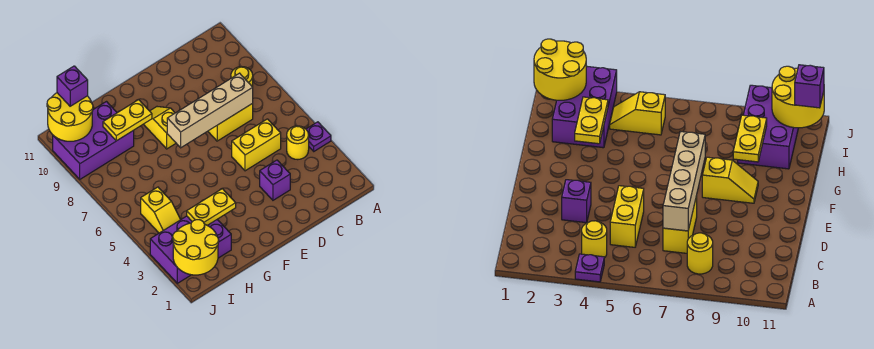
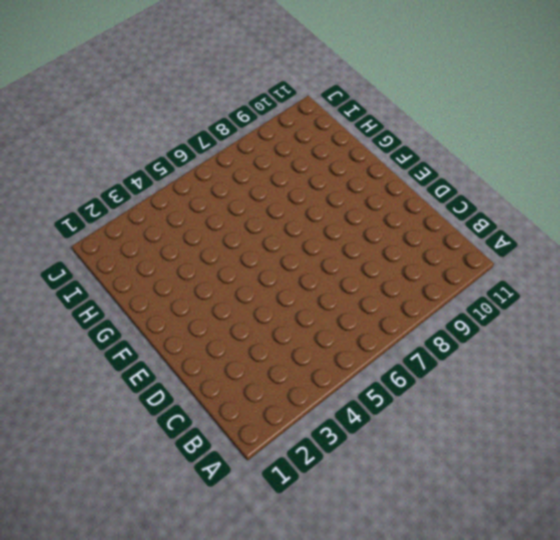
none -> purple plate A4 level 1
none -> yellow round brick B4 level 1
none -> yellow round brick B8 level 1

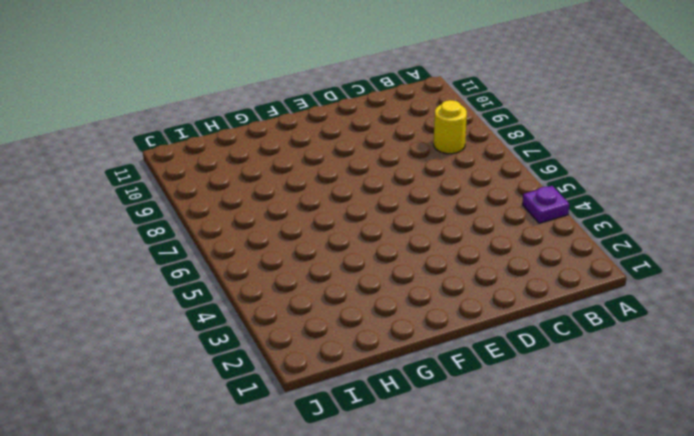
none -> yellow round brick B4 level 1
none -> yellow brick C5:D5 level 1
none -> yellow brick C7:D7 level 1

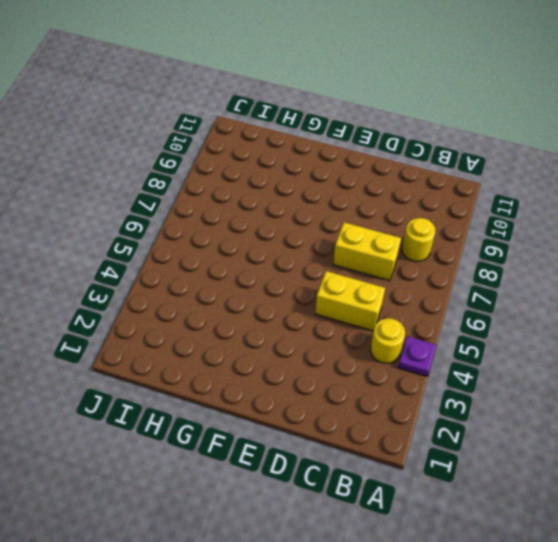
none -> purple brick D3 level 1
none -> yellow slope F8:F9 level 1 top 8
none -> purple brick H2:J3 level 1

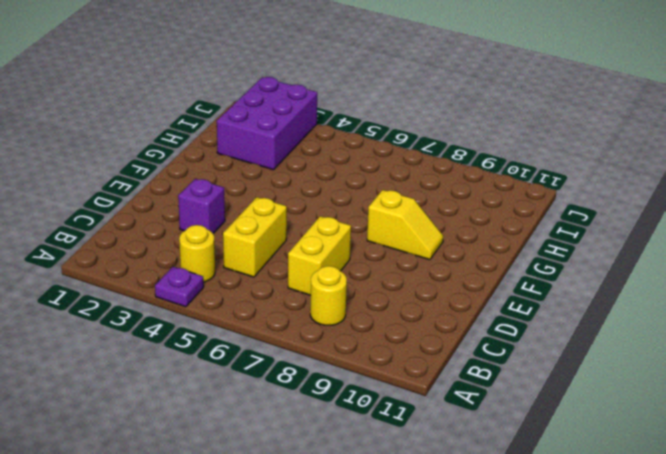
none -> purple brick H9:J10 level 1
none -> yellow slope I4:I5 level 1 top 5
none -> tan brick C7:F7 level 2

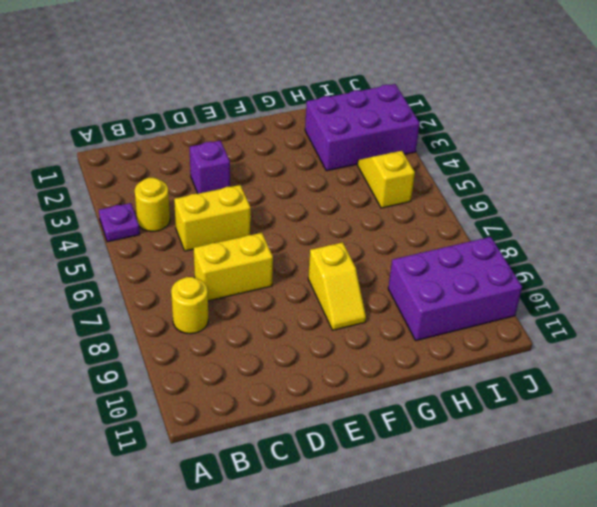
none -> tan brick C7:F7 level 2
none -> yellow plate G3:H3 level 2
none -> yellow plate G9:H9 level 2

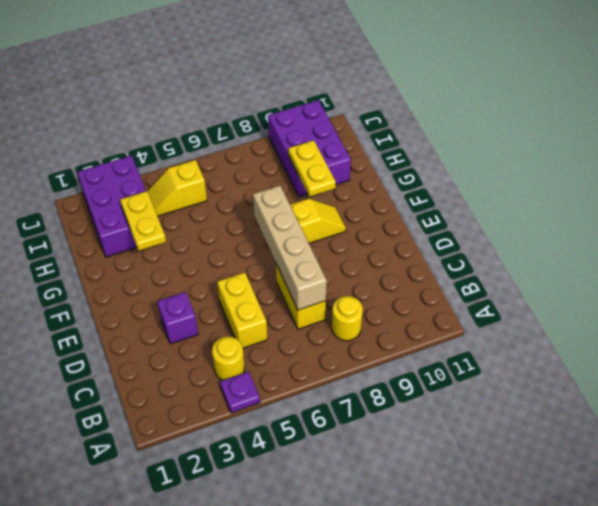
none -> yellow round brick I1:J2 level 2
none -> yellow round brick I10:J11 level 2
none -> purple brick I11 level 3

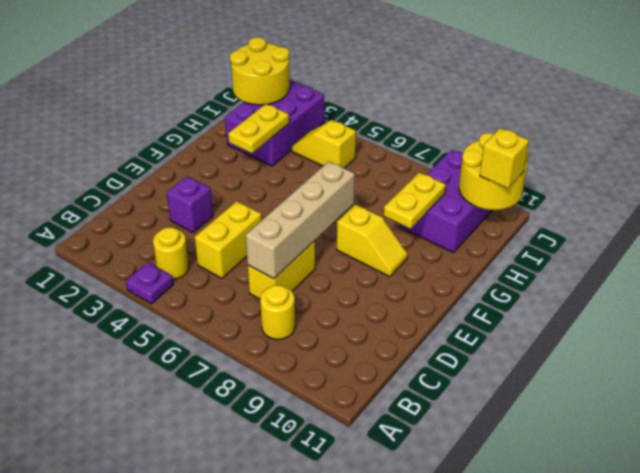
yellow brick I11 level 3 -> purple brick I11 level 3

